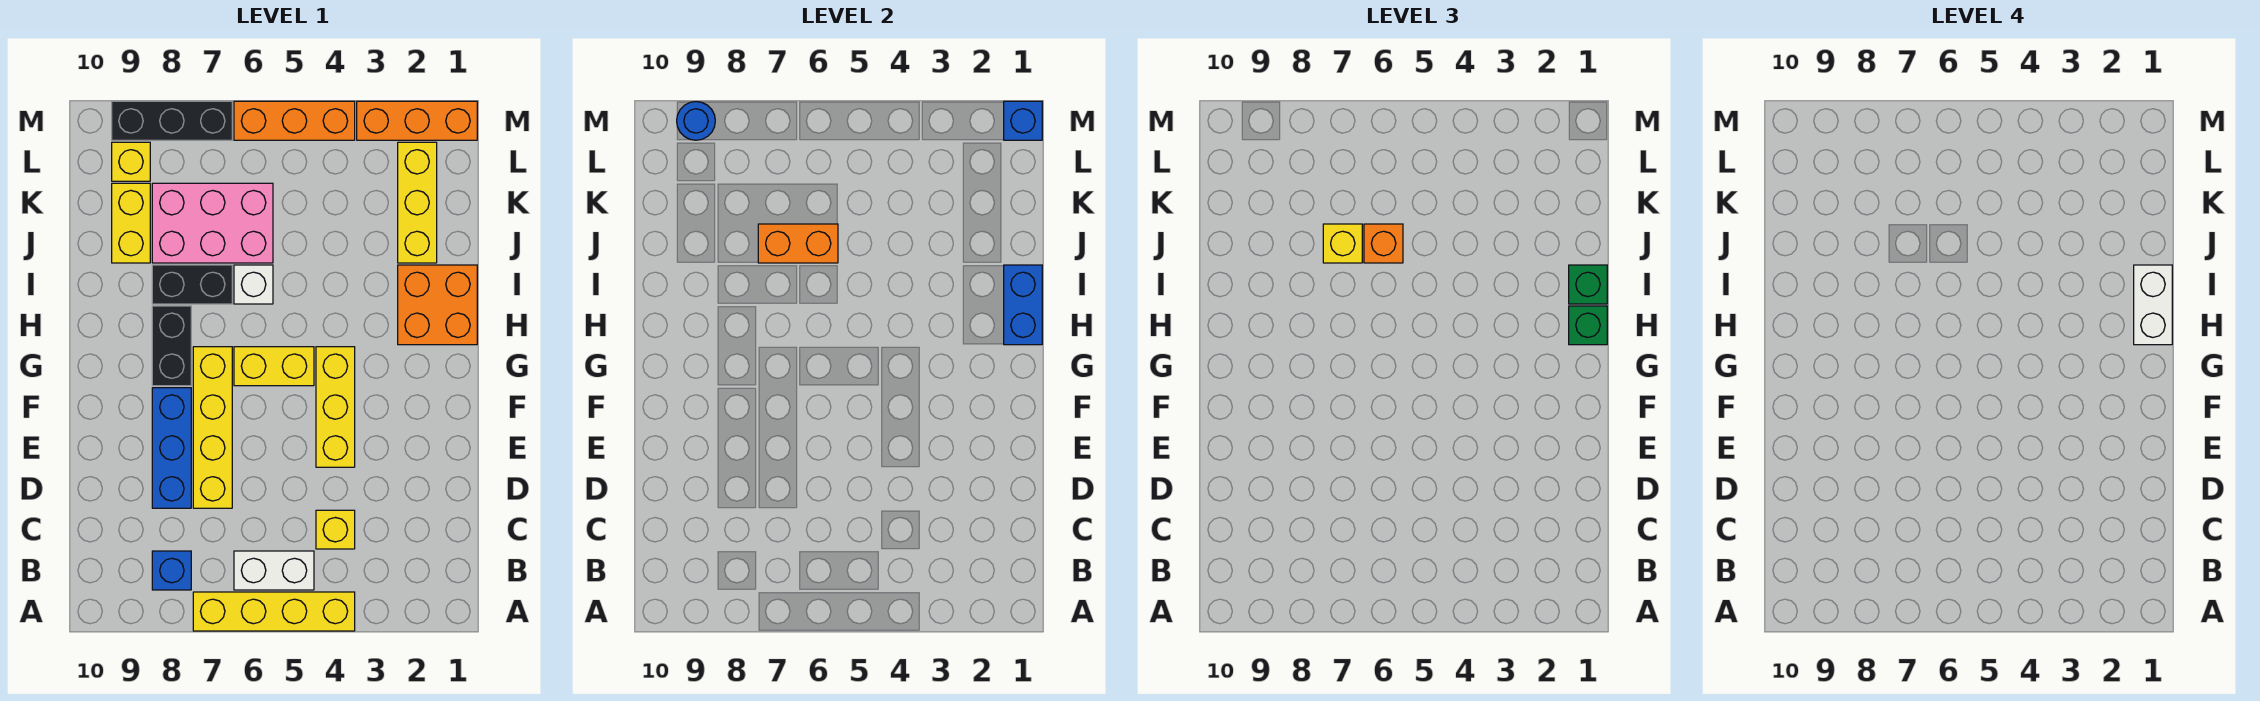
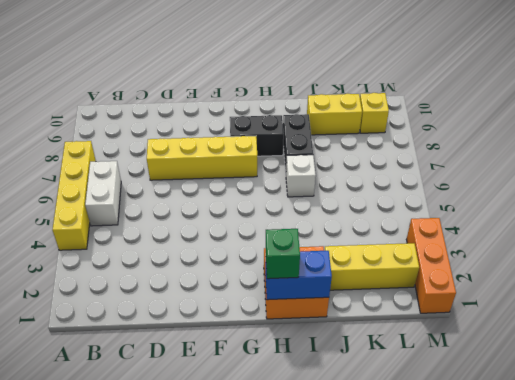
none -> blue brick B8 level 1
none -> yellow brick C4 level 1
none -> blue brick D8:F8 level 1

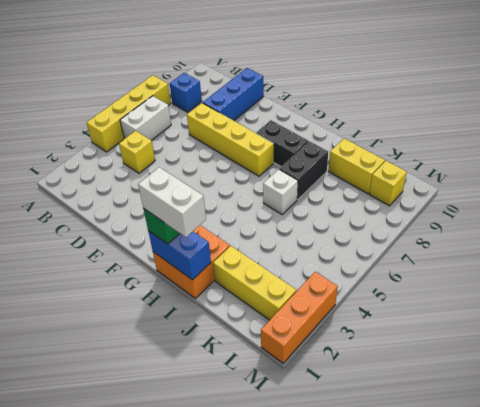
blue brick D8:D10 level 1 -> blue brick D8:F8 level 1
none -> yellow brick E4:G4 level 1
none -> yellow brick G5:G6 level 1
none -> pink brick J6:K8 level 1

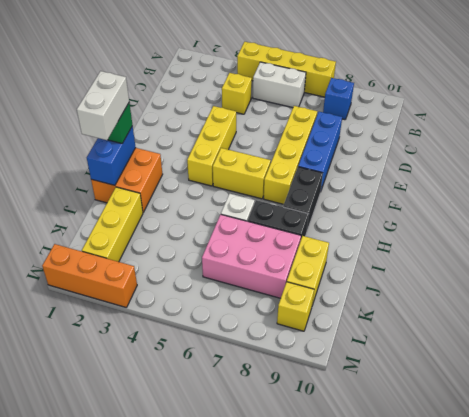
none -> orange brick M4:M6 level 1
none -> black brick M7:M9 level 1
none -> orange brick J6:J7 level 2

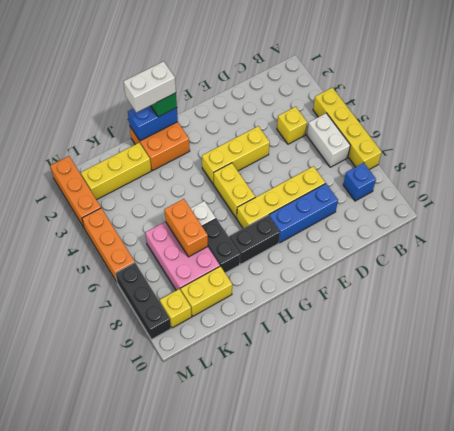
none -> blue brick M1 level 2
none -> blue round brick M9 level 2
none -> green brick I1 level 3

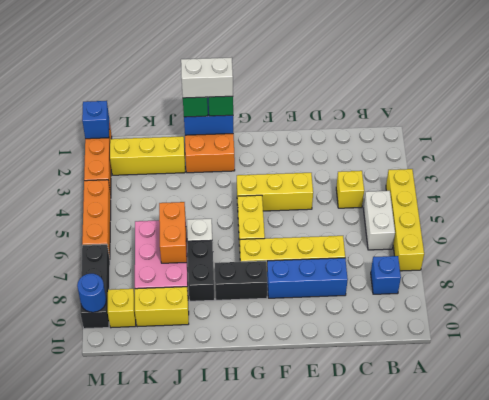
none -> orange brick J6 level 3
none -> yellow brick J7 level 3

